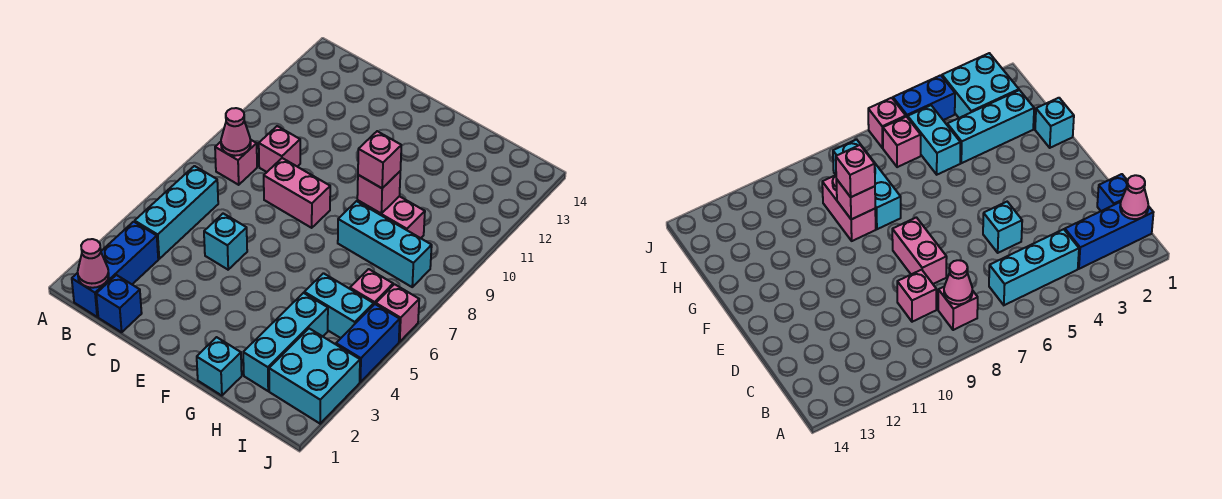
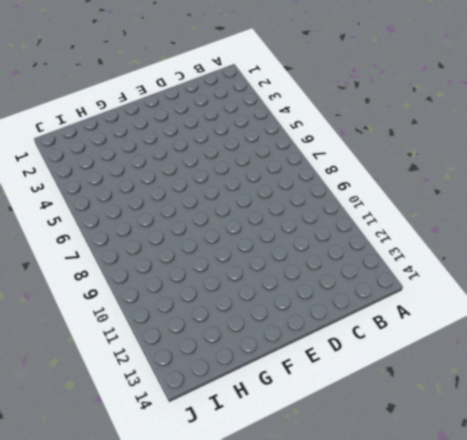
none -> blue brick B1:B3 level 1
none -> cyan brick B4:B6 level 1
none -> pink brick B8 level 1

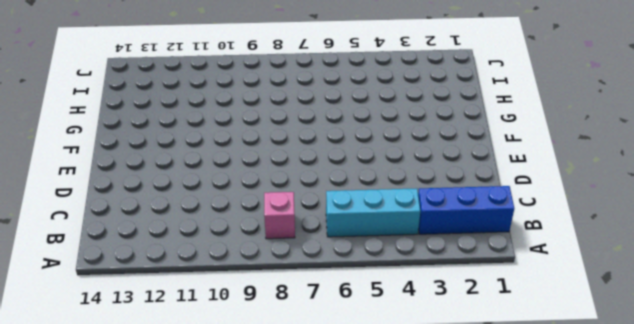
none -> blue brick C1 level 1
none -> pink brick C9 level 1
none -> cyan brick D5 level 1

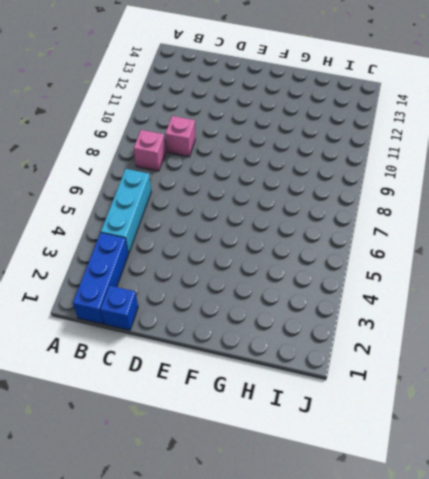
none -> cyan brick D5 level 1
none -> pink brick D8:E8 level 1
none -> cyan brick G1 level 1

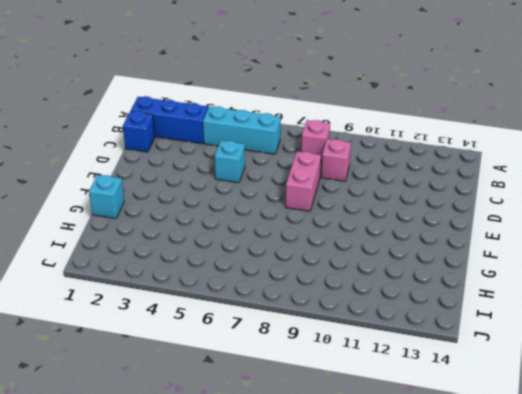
none -> cyan brick G8:I8 level 1
none -> pink brick G9:H9 level 1
none -> cyan brick H2:H4 level 1

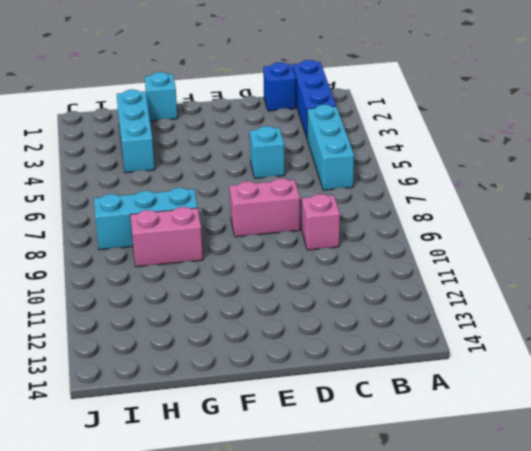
none -> pink brick B8 level 1
none -> cyan brick H5:I5 level 1
none -> cyan brick I2:J3 level 1

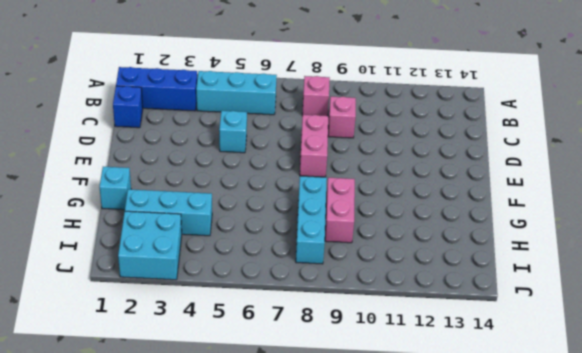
none -> cyan brick H5:I5 level 1
none -> pink brick I6 level 1
none -> blue brick J4:J5 level 1

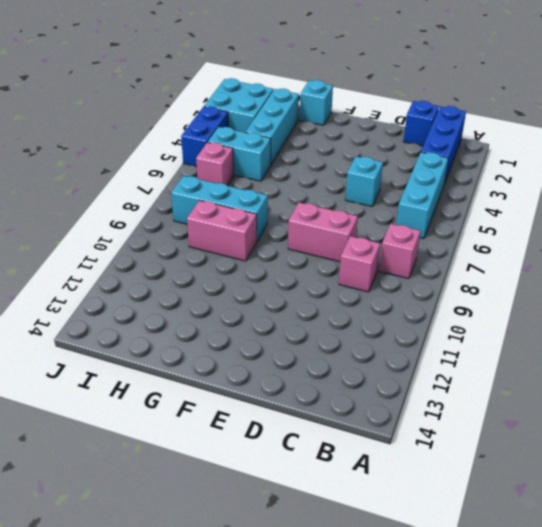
none -> pink brick J6 level 1
none -> pink cone B1 level 2
none -> pink cone B8 level 2

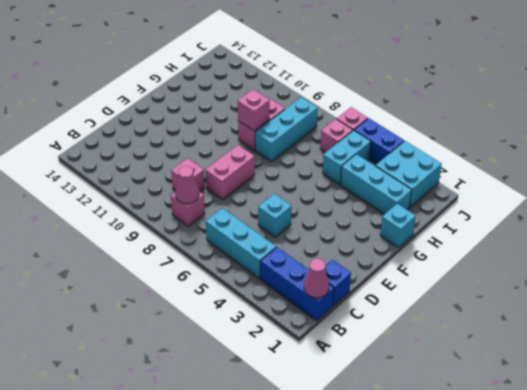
none -> pink brick G9 level 3

